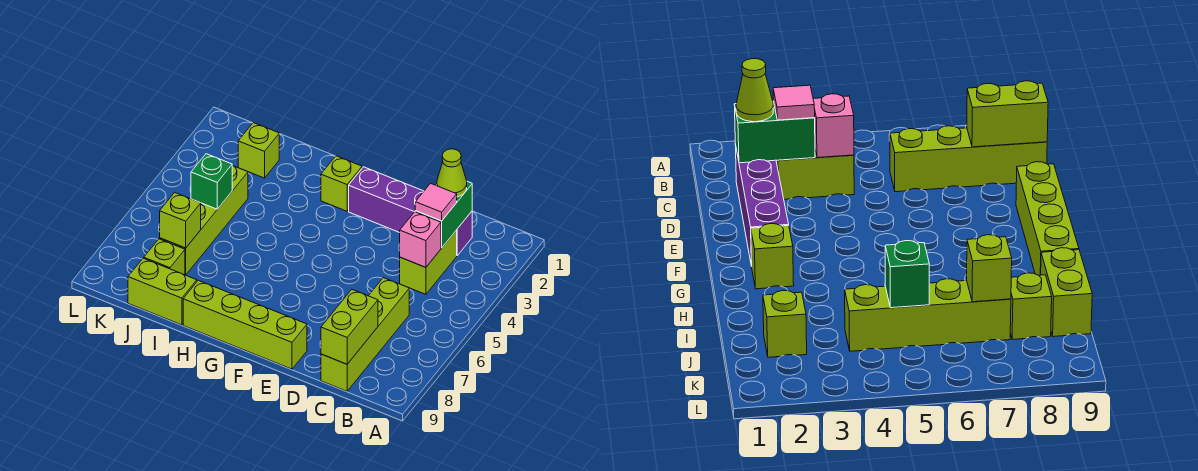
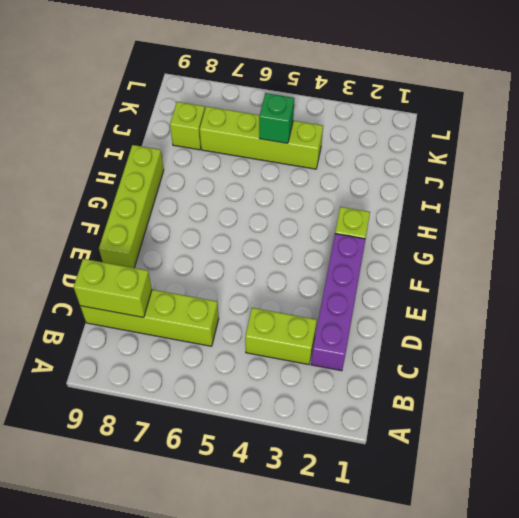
none -> lime brick I9:J9 level 1
none -> lime brick J2 level 1
none -> green brick C2:C3 level 2

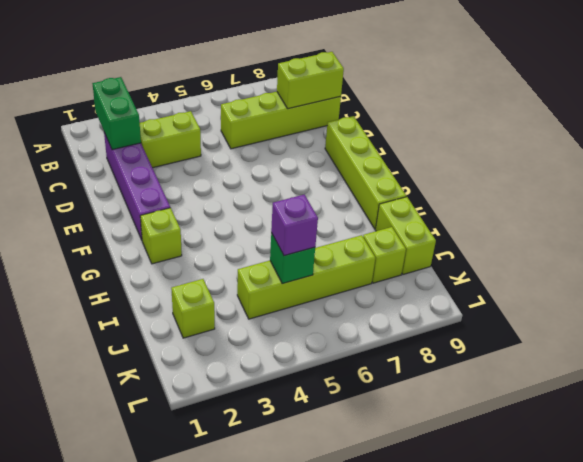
green brick B2:C2 level 2 -> green brick C2:C3 level 2
purple brick J5 level 3 -> none
none -> pink brick C4 level 2
none -> lime brick J7 level 2
none -> lime cone C2 level 3

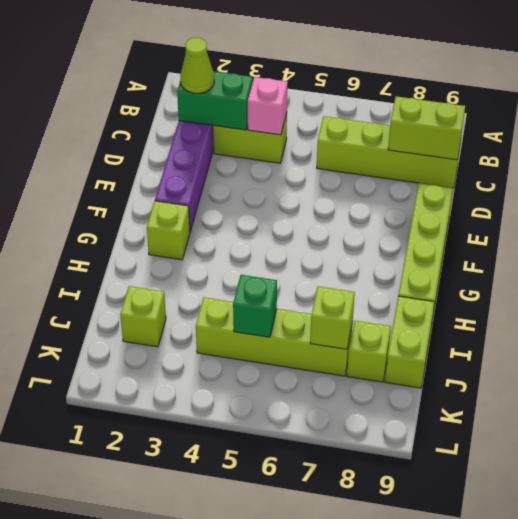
none -> pink tile C3 level 3

